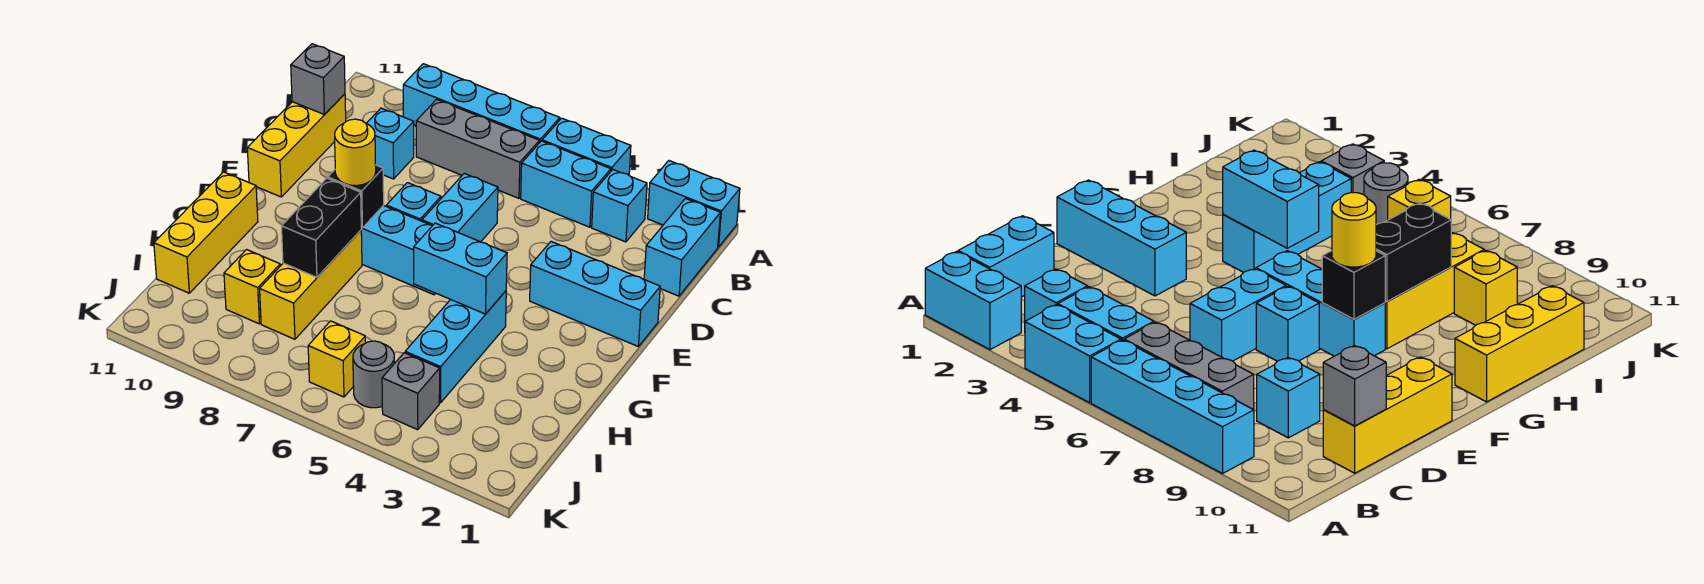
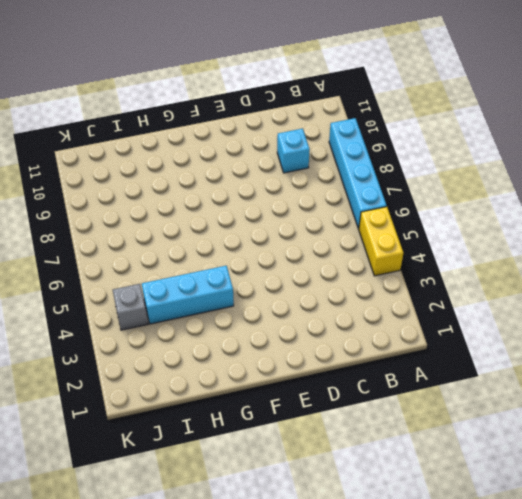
yellow brick A4:A5 level 1 -> cyan brick A4:A5 level 1
none -> cyan brick A1:A2 level 1
none -> cyan brick B1:C1 level 1
none -> cyan brick B3 level 1

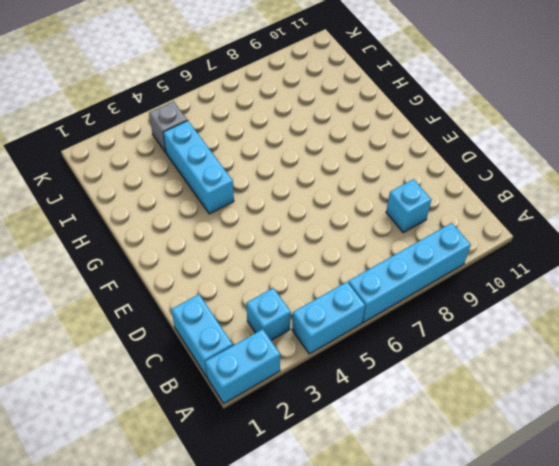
none -> cyan brick B4:B5 level 1
none -> grey brick B6:B8 level 1
none -> yellow brick C11:E11 level 1

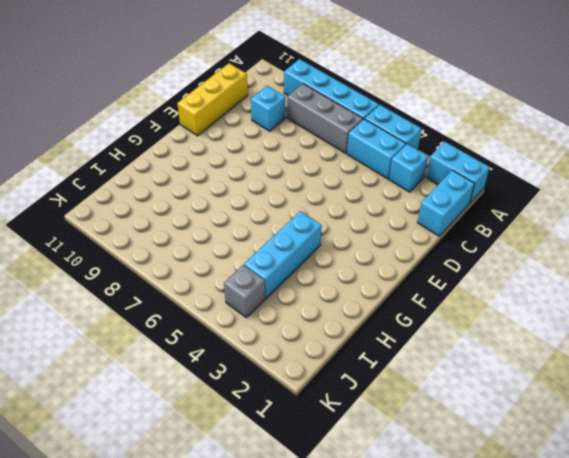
none -> cyan brick D6:E6 level 1
none -> cyan brick E1:E3 level 1
none -> cyan brick E7 level 1

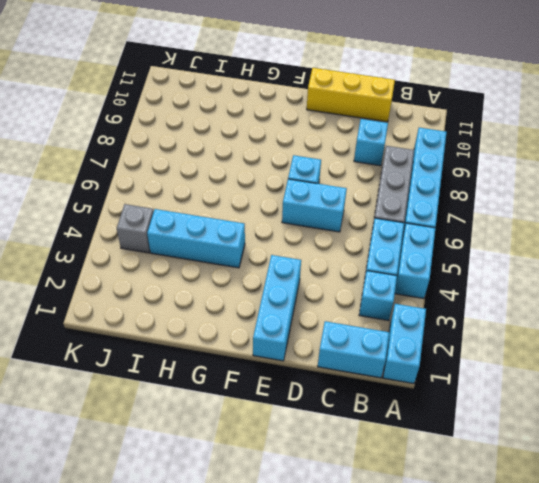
none -> cyan brick F6:F8 level 1
none -> yellow brick G8:I8 level 1
none -> yellow brick G11:I11 level 1

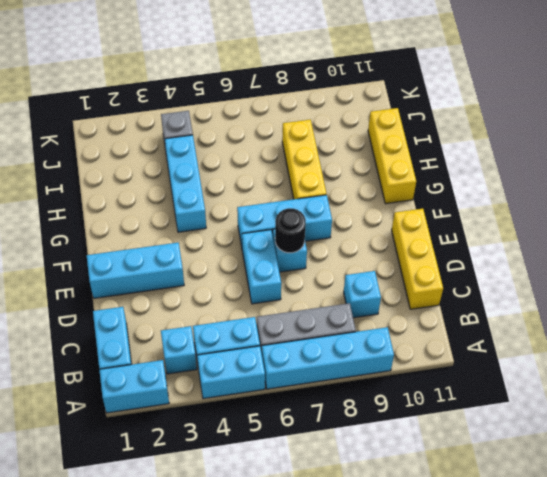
black round brick E7 level 2 -> none
none -> yellow brick I9 level 1
none -> grey round brick J5 level 1
none -> yellow brick J6 level 1

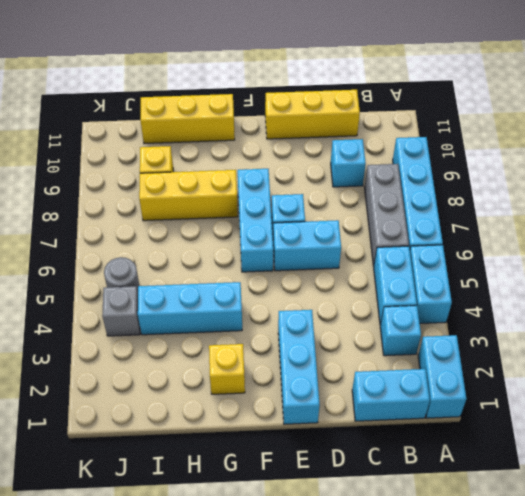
yellow brick G2 level 1 -> yellow brick J6 level 1
none -> grey brick C11 level 2
none -> black brick F8 level 2
none -> cyan brick G4:G5 level 2

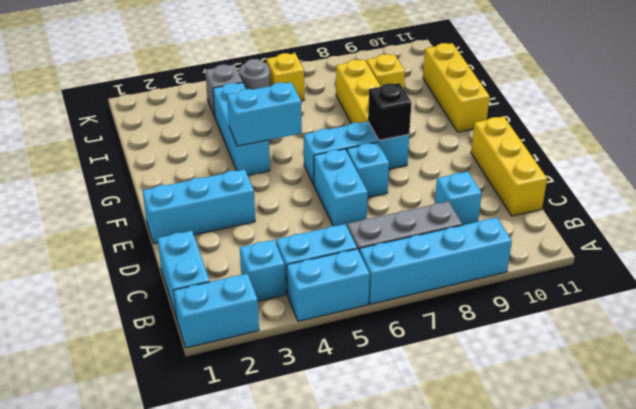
none -> grey brick C11 level 2
none -> black brick G8:H8 level 2
none -> yellow round brick F8 level 3

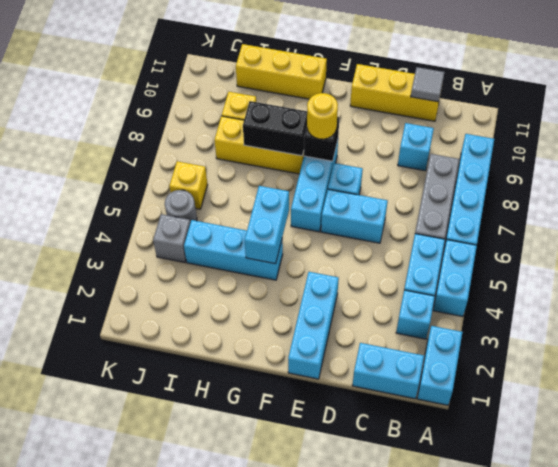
grey tile C11 level 2 -> grey brick C11 level 2

